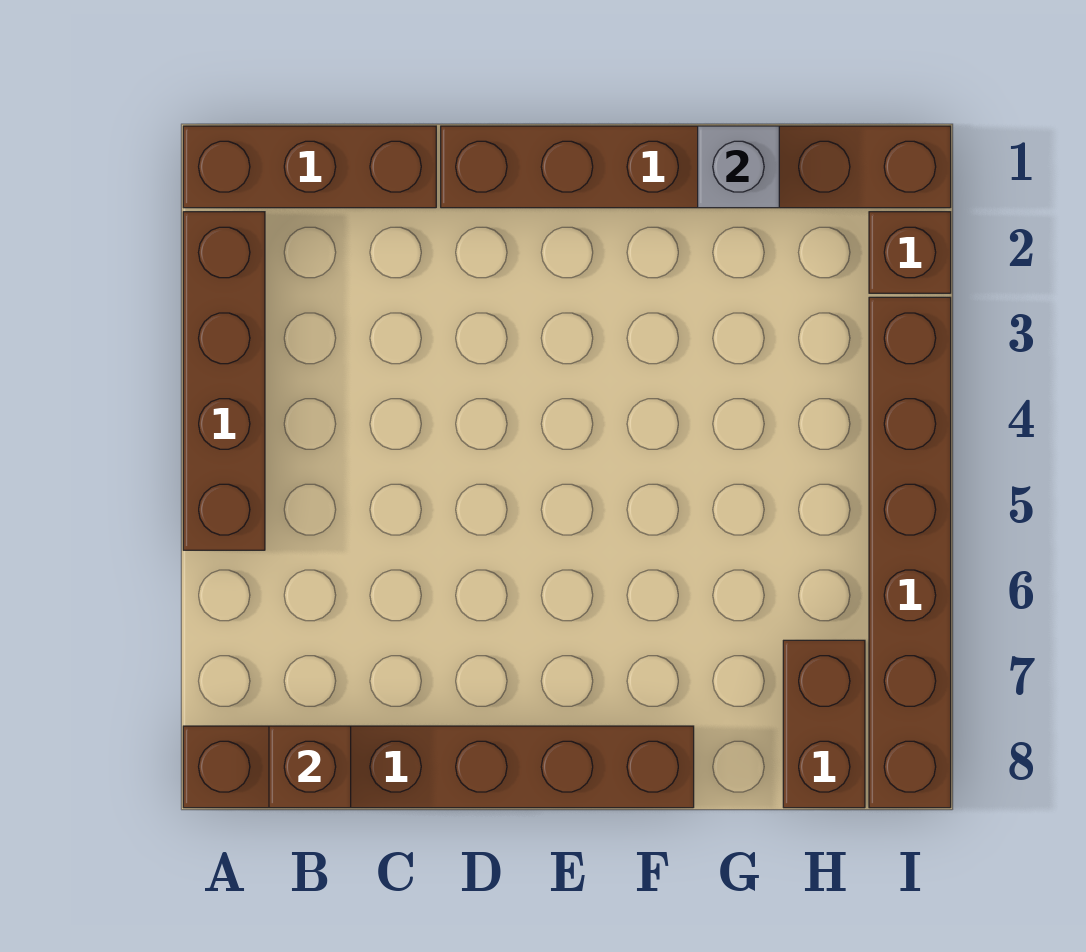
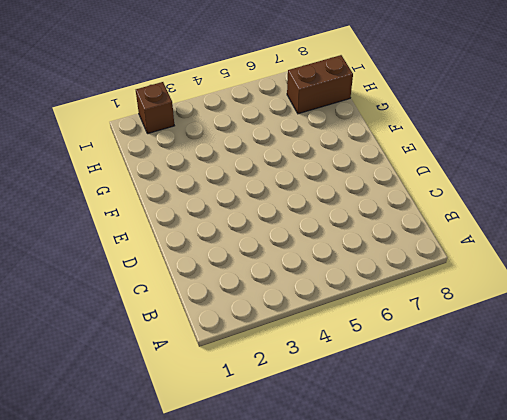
none -> brown brick A1:C1 level 1
none -> brown brick A2:A5 level 1

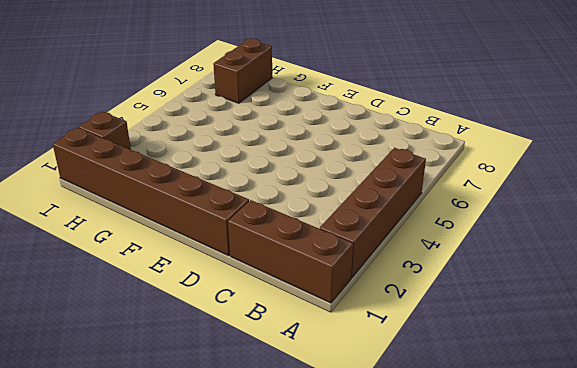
none -> brown brick A8:F8 level 1
none -> brown brick I3:I8 level 1

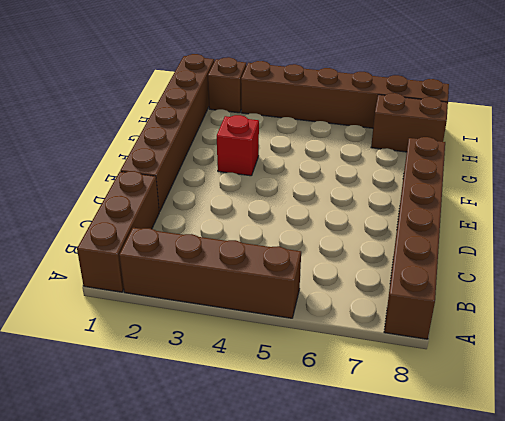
red brick F3 level 1 -> none
none -> brown brick B8 level 2
none -> grey brick G1 level 2

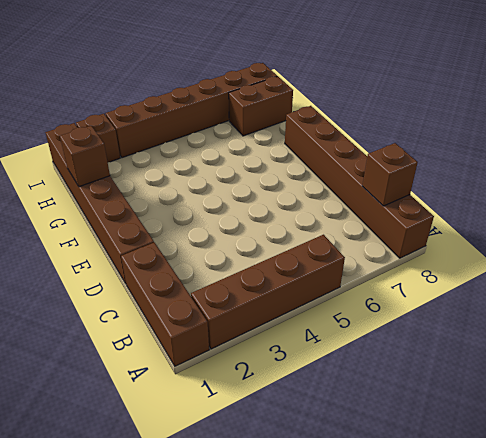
brown brick G1 level 2 -> grey brick G1 level 2

